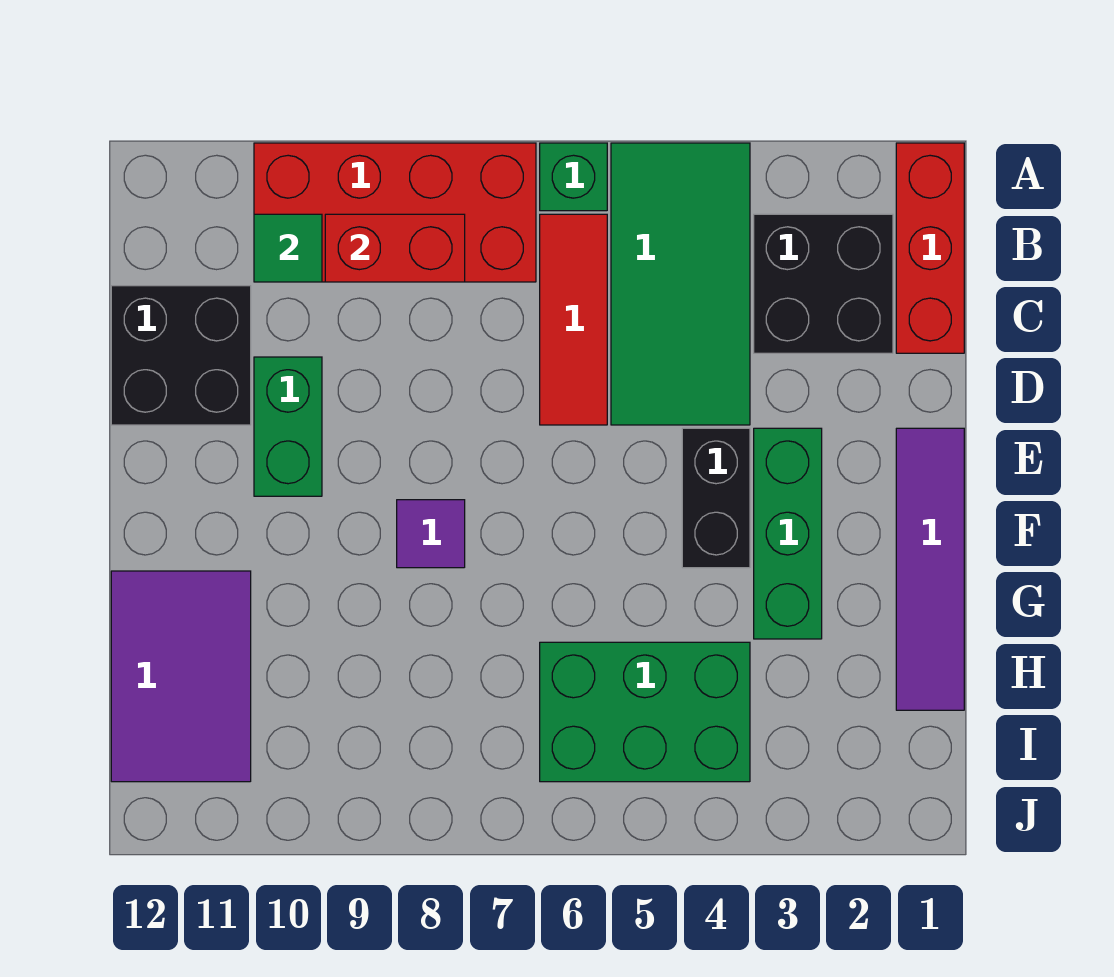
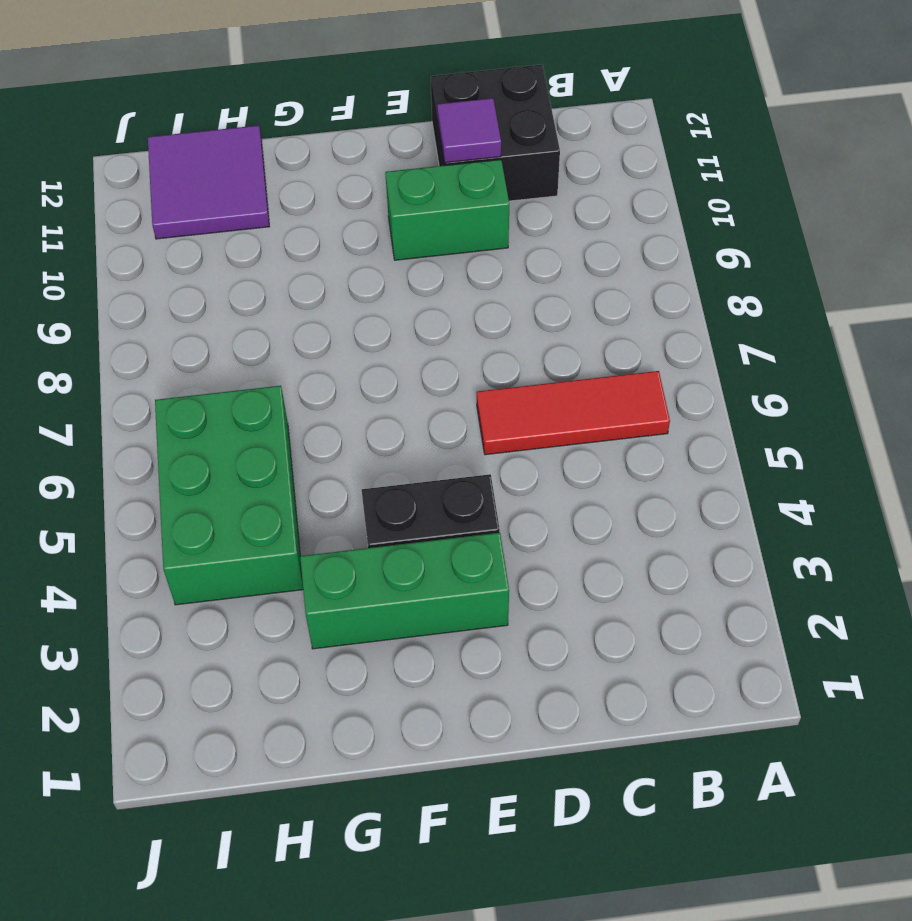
purple tile D11 level 2 -> purple tile F8 level 1
purple tile H11:I12 level 1 -> purple tile G11:I12 level 1
none -> red brick A1:C1 level 1
none -> green tile A4:D5 level 1
none -> green brick A6 level 1

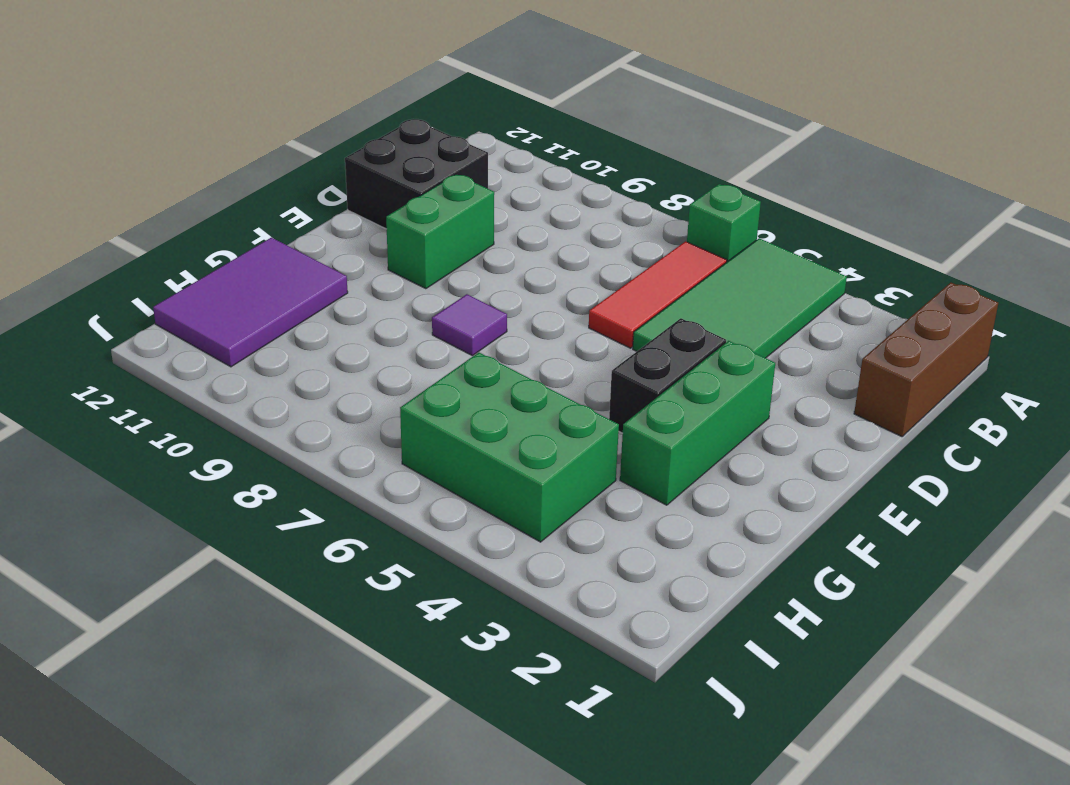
brown brick A1:C1 level 1 -> red brick A1:C1 level 1
none -> red brick A7:B10 level 1
none -> black brick B2:C3 level 1
none -> purple tile E1:H1 level 1

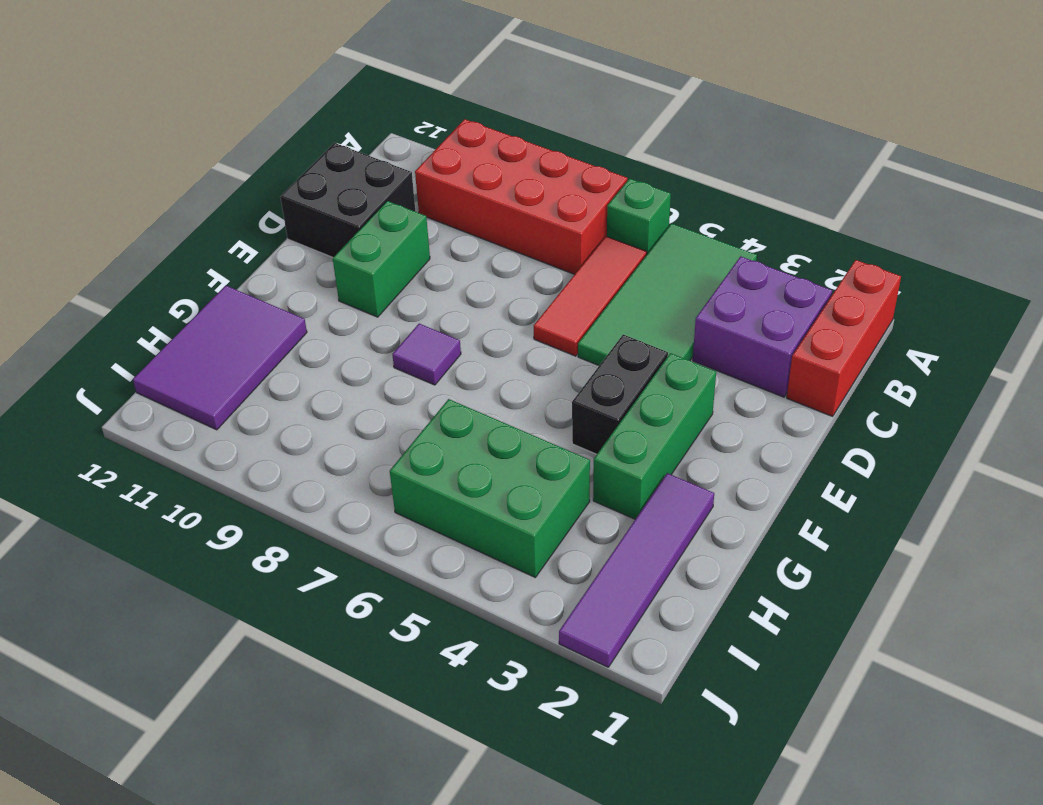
purple brick B2:C3 level 1 -> black brick B2:C3 level 1
purple tile G2:J2 level 1 -> purple tile E1:H1 level 1
none -> red brick B8:B9 level 2
none -> green tile B10 level 2

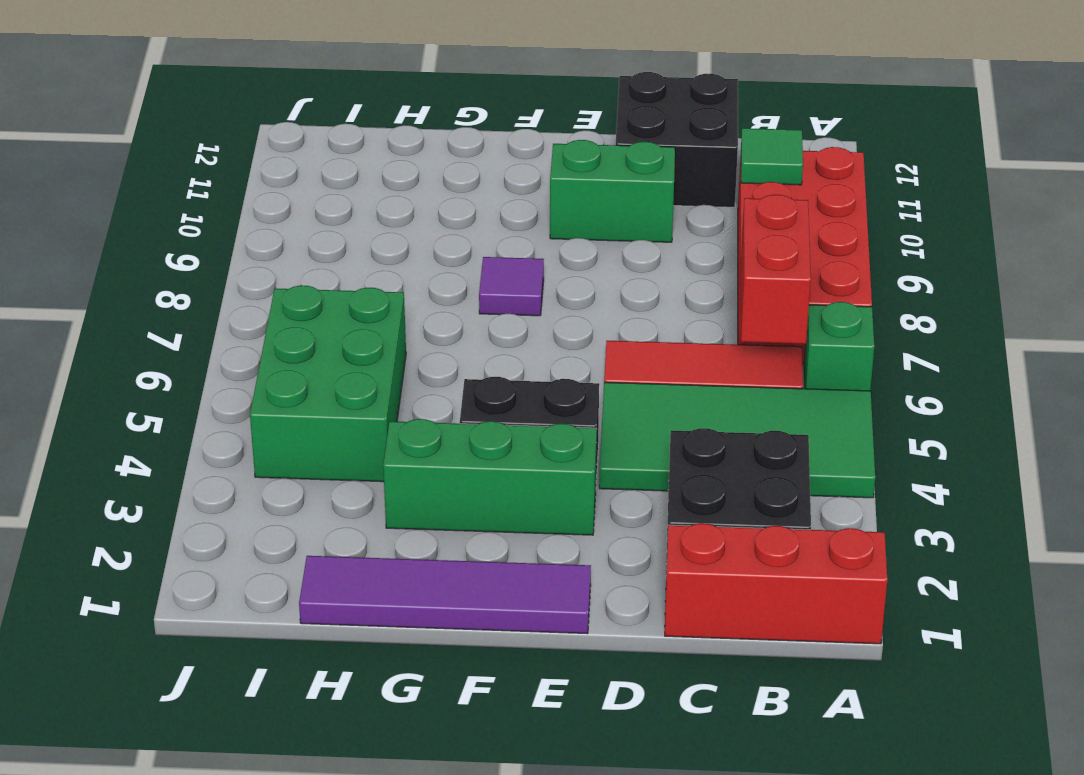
red brick B6:B7 level 2 -> red brick B8:B9 level 2
none -> purple tile G11:I12 level 1

